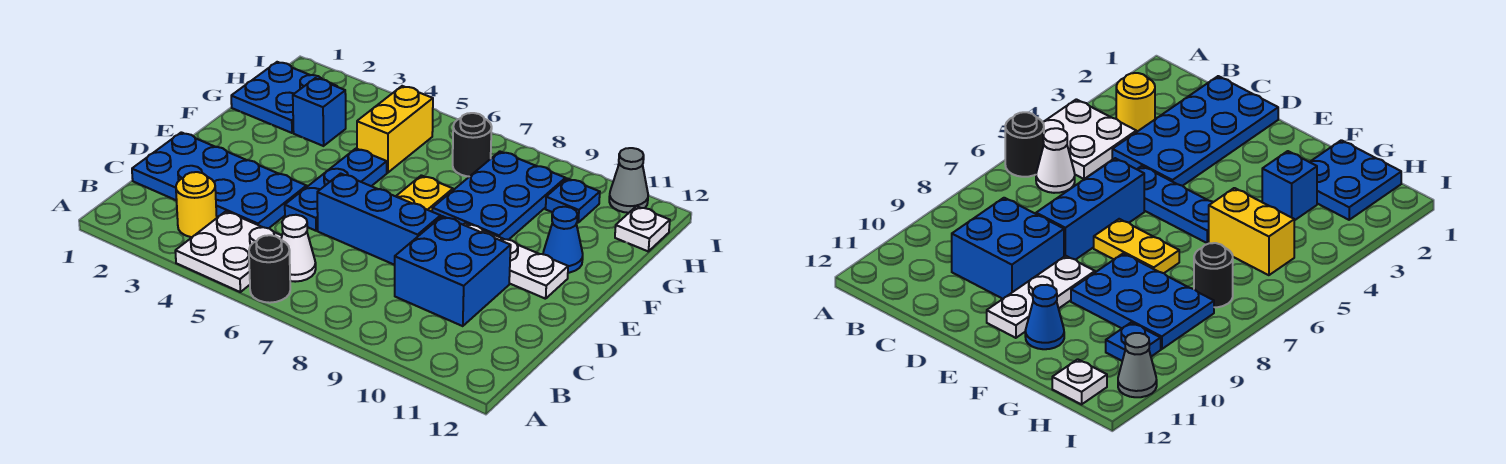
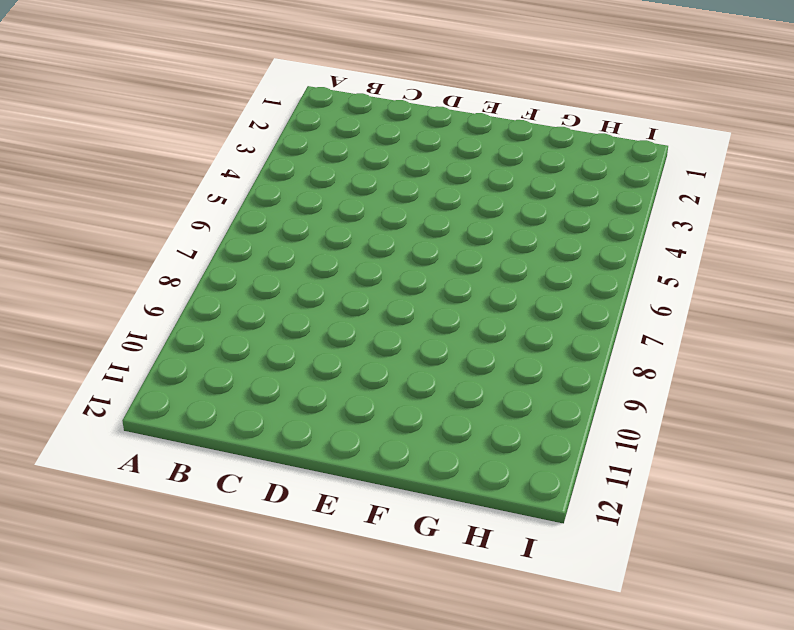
none -> white plate A4:B5 level 1
none -> black round brick A6 level 1
none -> yellow round brick B3 level 1

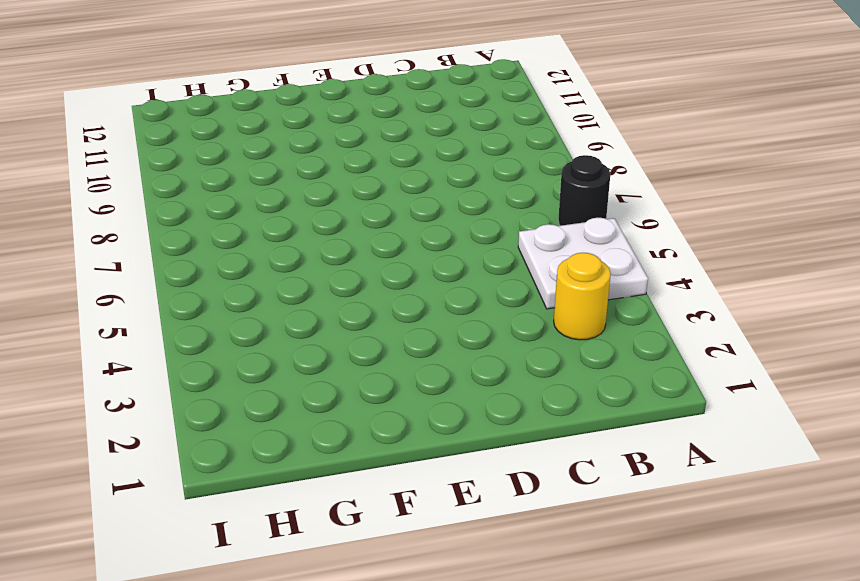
none -> white cone B6 level 1
none -> blue plate C1:D4 level 1
none -> blue brick C9:D10 level 1

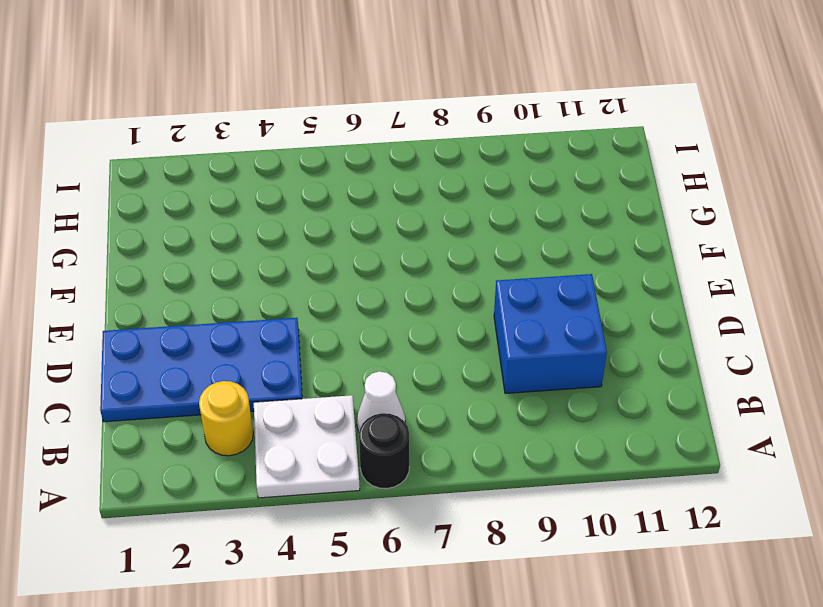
none -> blue plate D5:F5 level 1
none -> blue brick D6:D8 level 1
none -> yellow plate E7:F7 level 1

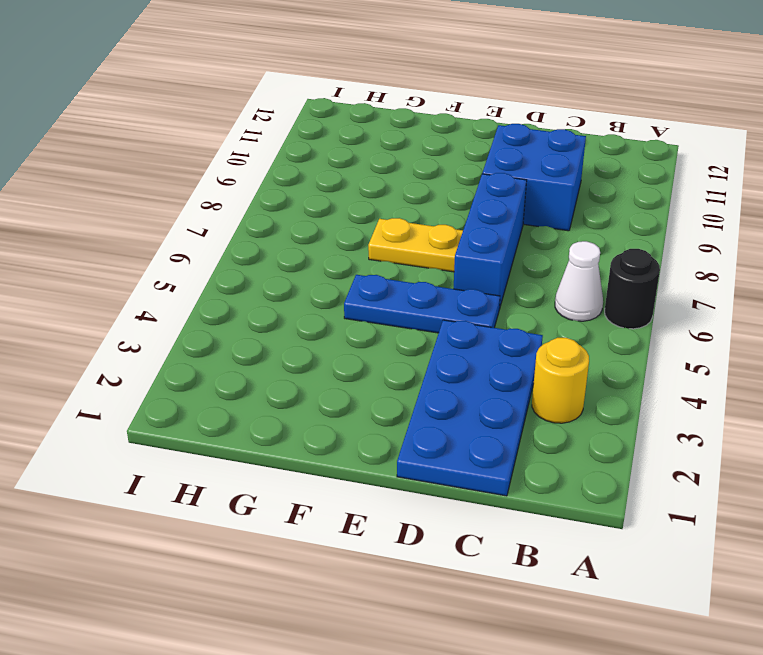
none -> white plate A4:B5 level 1
none -> white plate E9:E11 level 1
none -> blue plate F8:H9 level 1

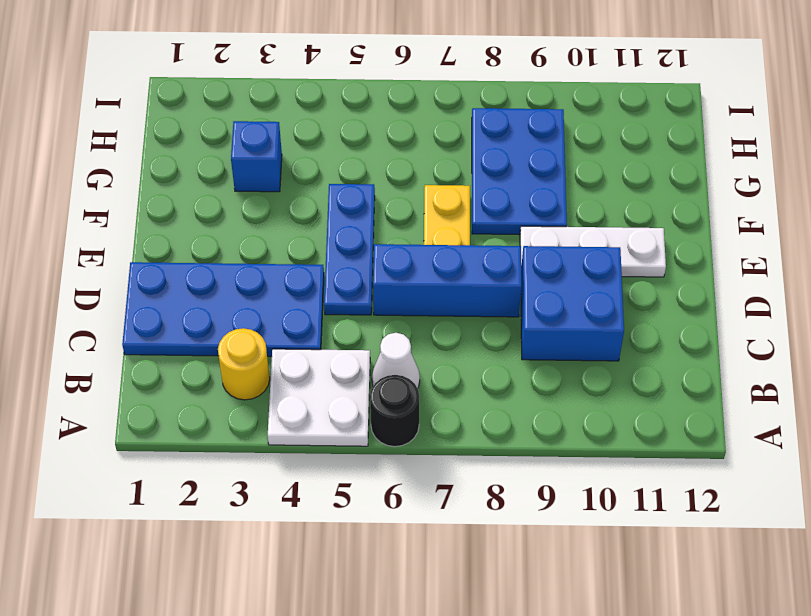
none -> blue cone F11 level 1
none -> blue plate G1:H2 level 1
none -> yellow brick G5:H5 level 1

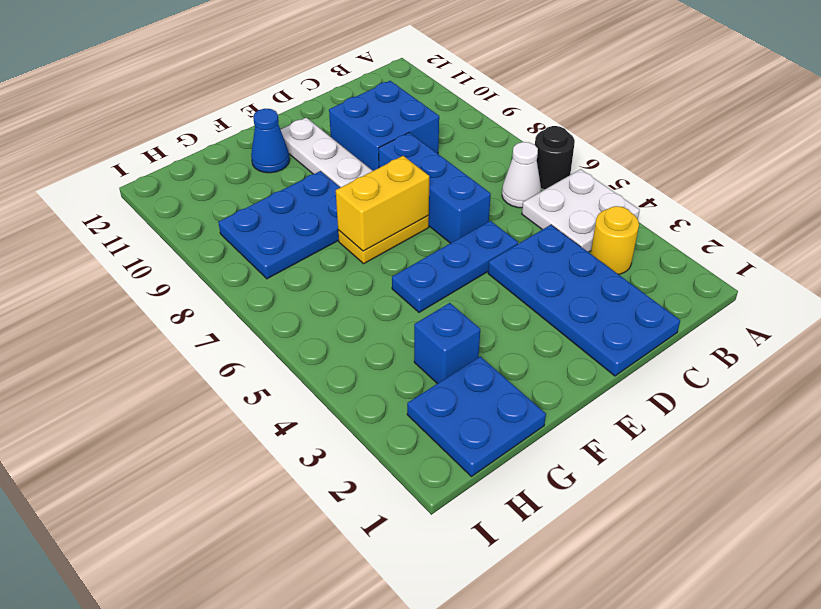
yellow brick E7:F7 level 2 -> yellow brick G5:H5 level 1
none -> black round brick H7 level 1
none -> blue plate H10 level 1
none -> white plate H12 level 1

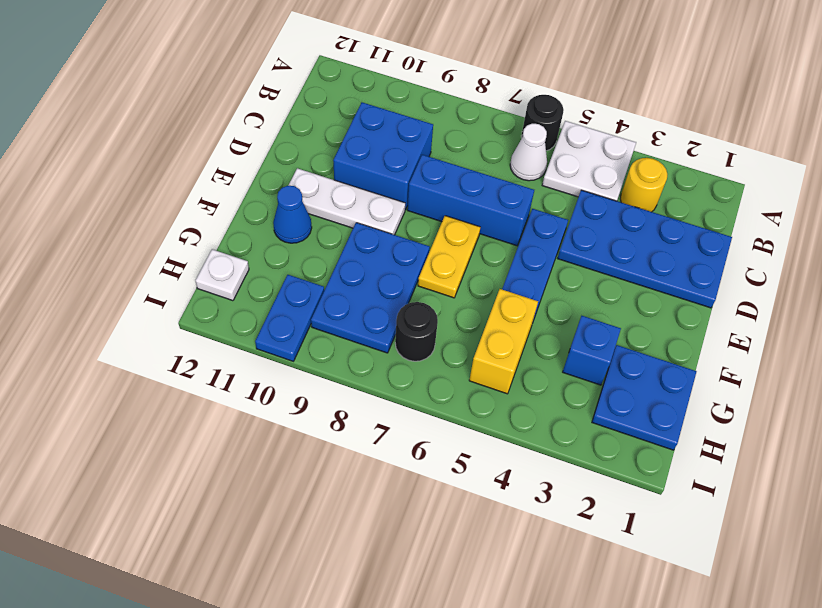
blue plate H10:I10 level 1 -> blue plate H10 level 1
none -> grey cone I11 level 1

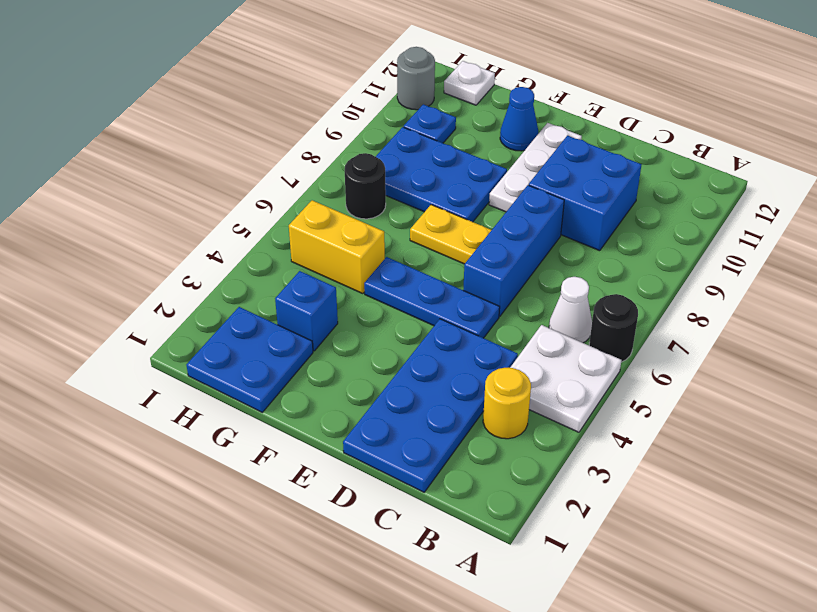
grey round brick I11 level 1 -> grey cone I11 level 1

